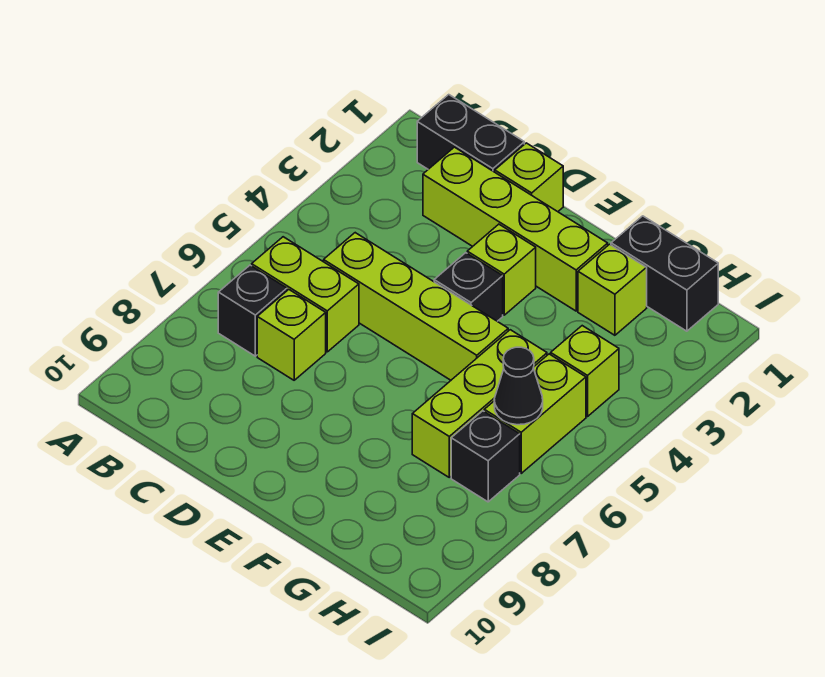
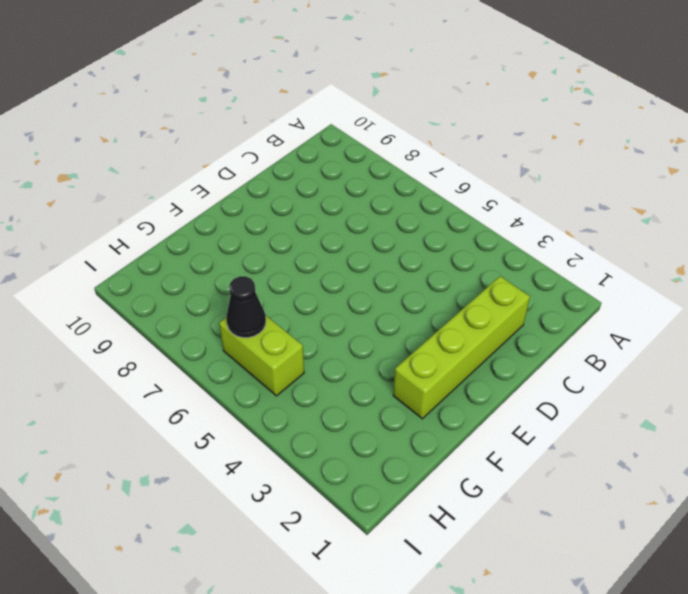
none -> black brick B1:C1 level 1
none -> lime brick B6:C6 level 1
none -> black brick B7 level 1

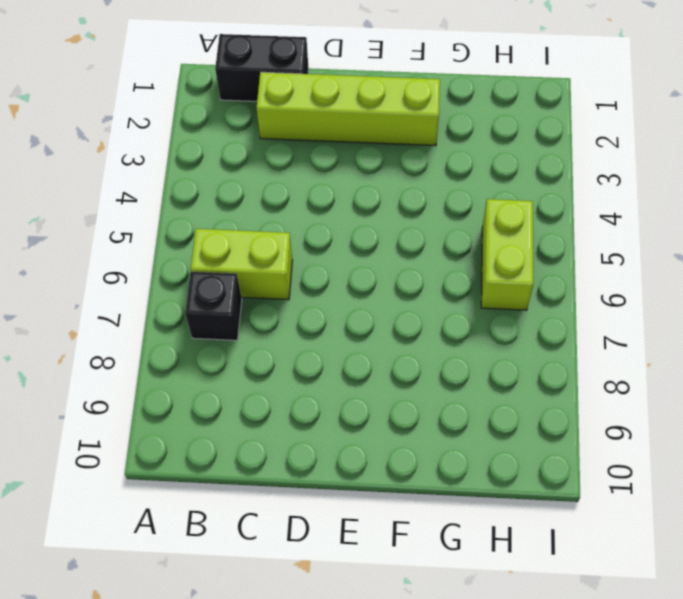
none -> lime brick C5:F5 level 1
none -> lime brick C7 level 1
none -> lime brick D1 level 1

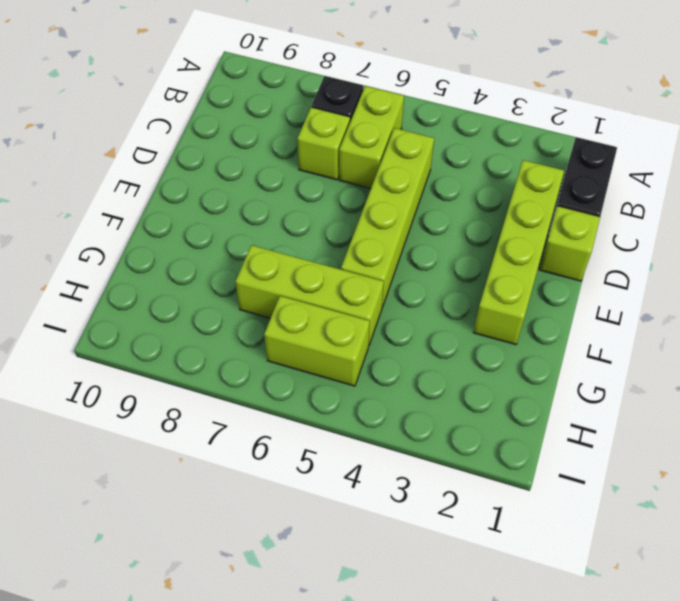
none -> lime brick E3 level 1
none -> black brick E4 level 1
none -> black brick G1:H1 level 1

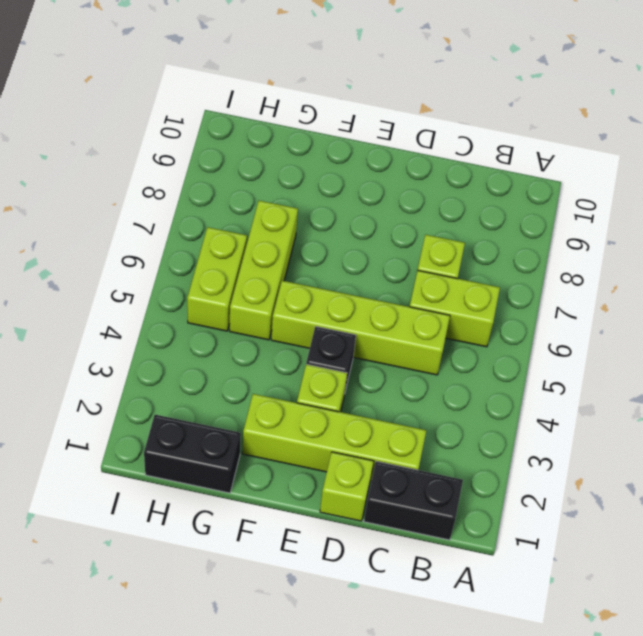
none -> black brick B7 level 1
none -> lime brick G2 level 1
none -> lime brick H4 level 1

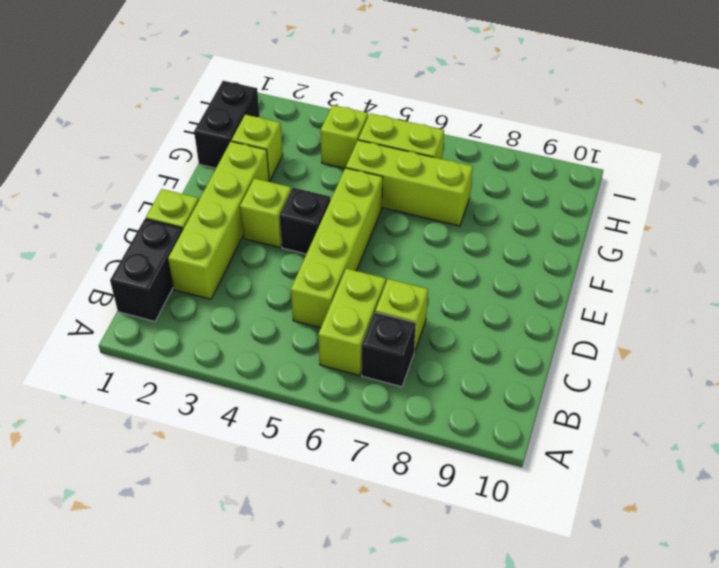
none -> black brick H7 level 1
none -> black cone H6 level 2

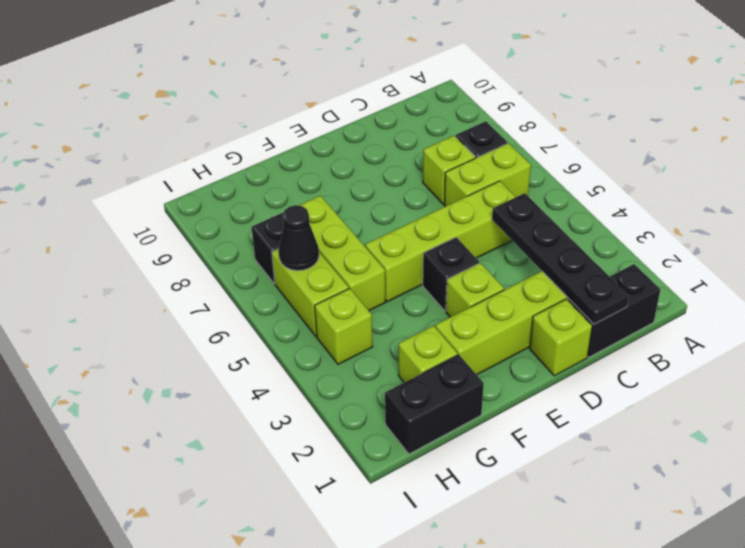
black plate C1:C4 level 2 -> none

